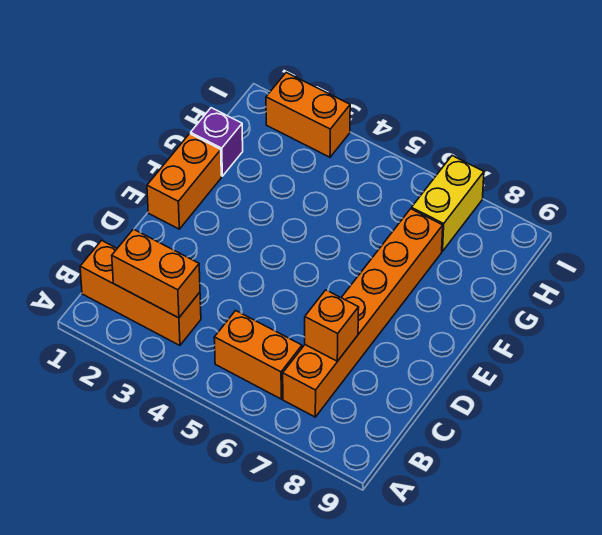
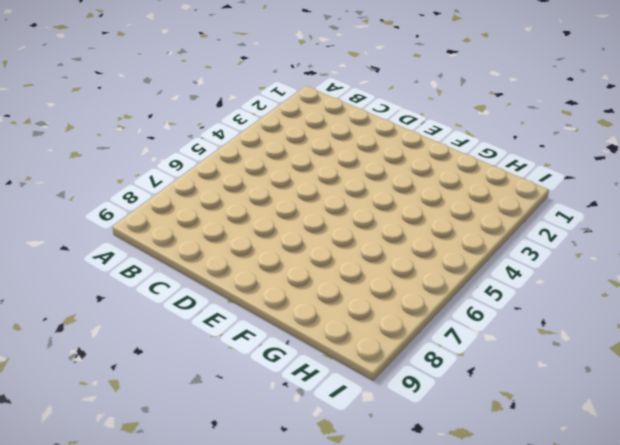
none -> orange brick B1:B3 level 1
none -> orange brick B5:B6 level 1

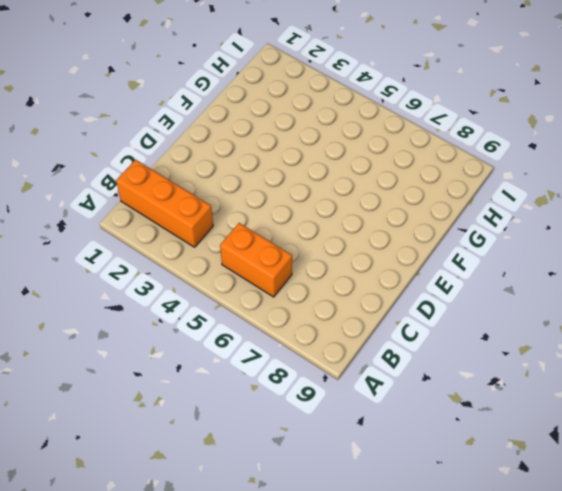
none -> orange brick B7:G7 level 1
none -> orange brick E1:F1 level 1

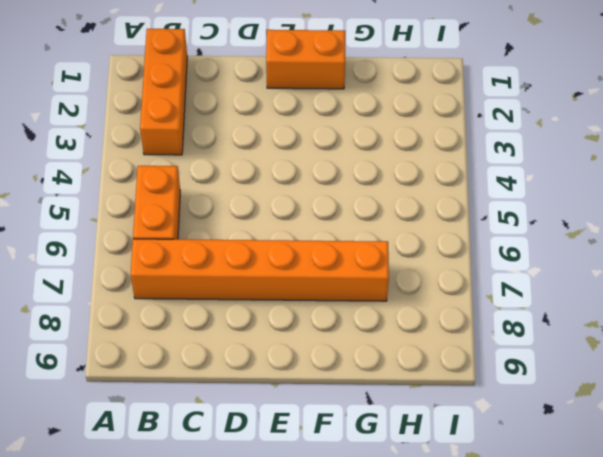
none -> purple brick G1 level 1
none -> yellow brick H7:I7 level 1

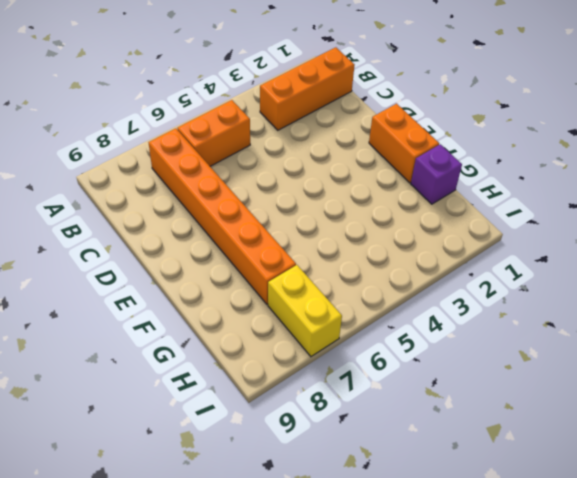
none -> orange brick I2:I3 level 1
none -> orange brick B2:B3 level 2

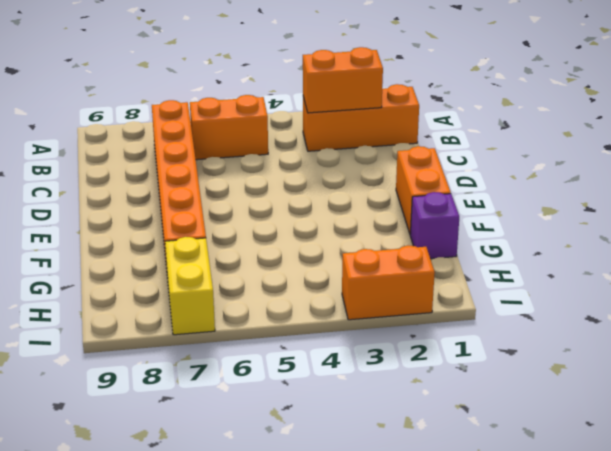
none -> orange brick C7 level 2

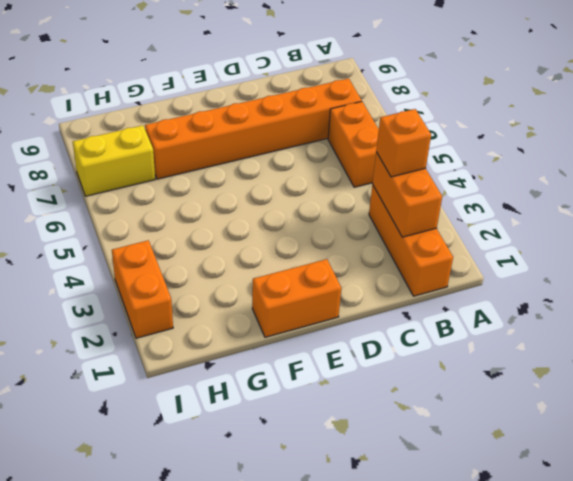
orange brick B3 level 3 -> orange brick C7 level 2
none -> purple brick G1 level 1

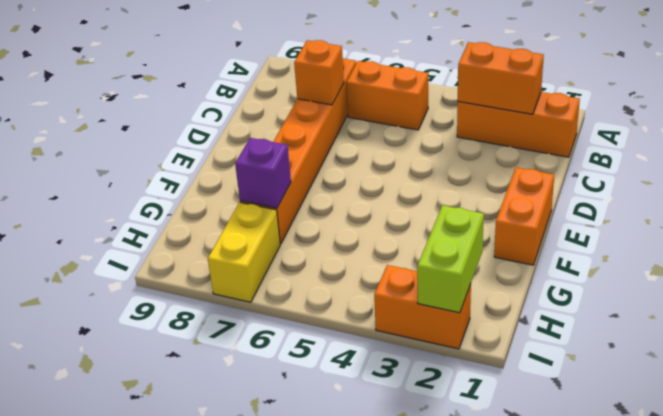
purple brick G7 level 2 -> purple brick G1 level 1
lime brick H2:I2 level 2 -> none

